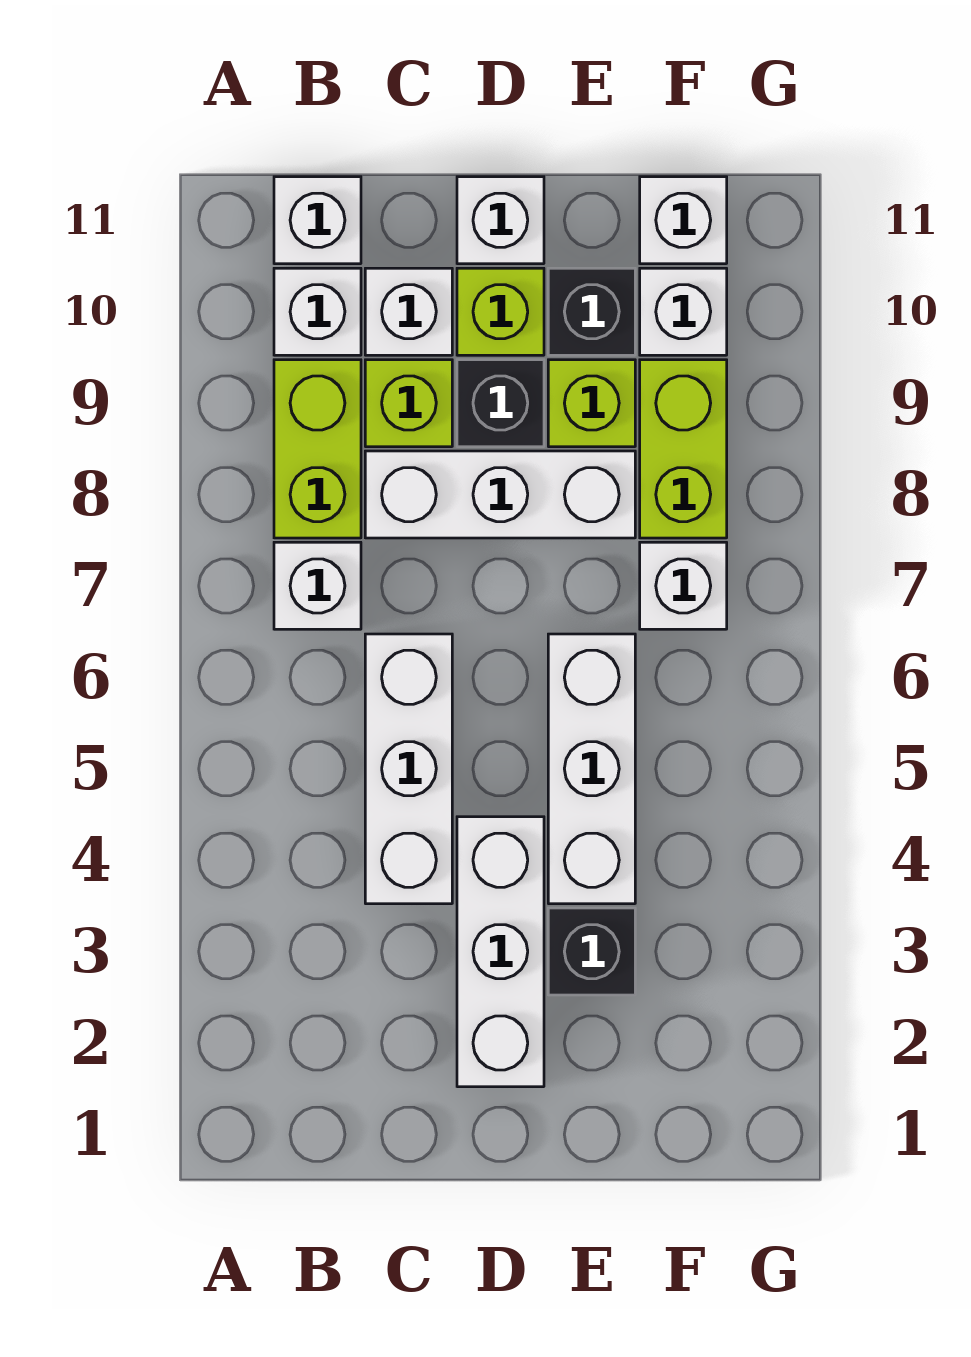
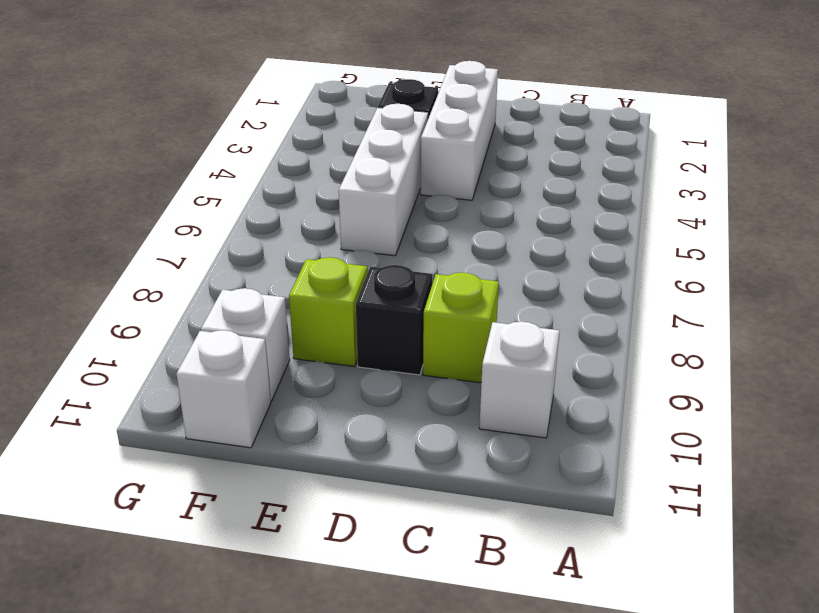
none -> white brick B7 level 1
none -> lime brick B8:B9 level 1
none -> white brick B11 level 1

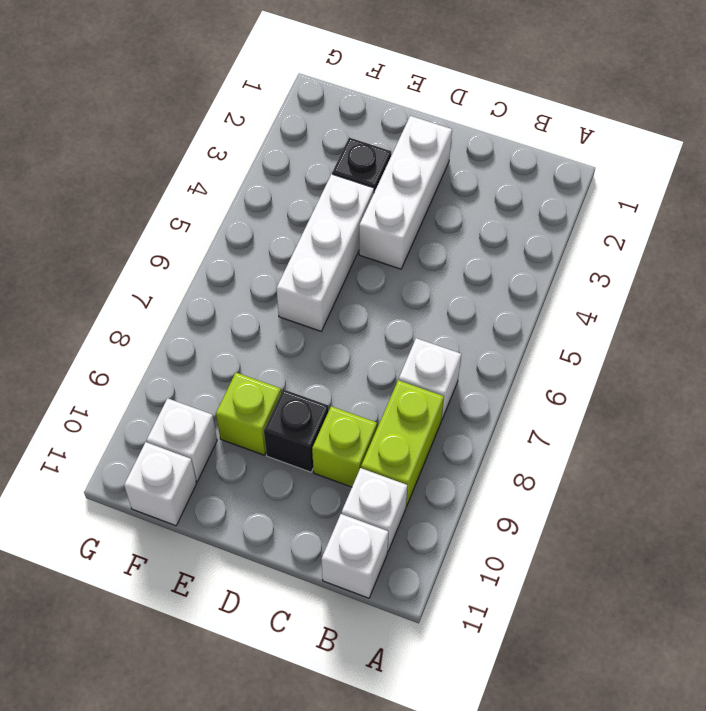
none -> white brick C4:C6 level 1
none -> white brick C8:E8 level 1
none -> white brick C10 level 1

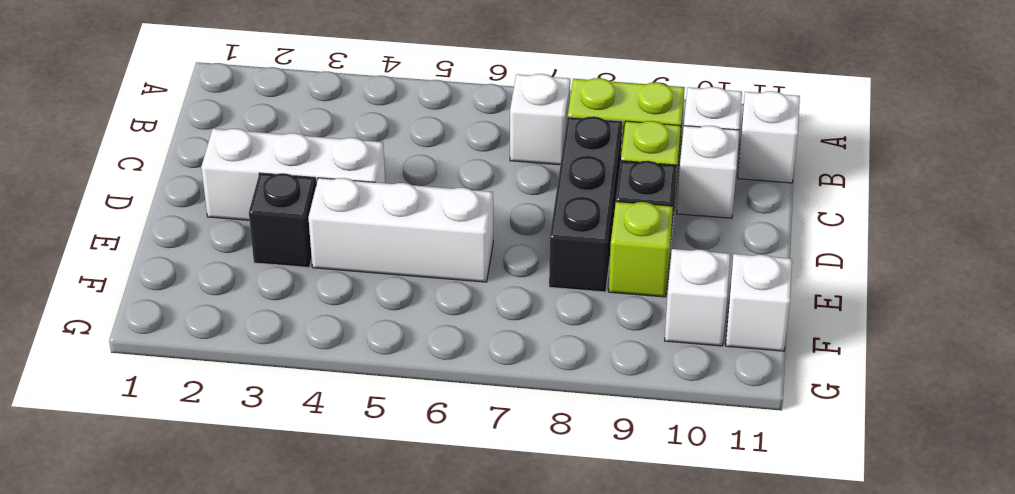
black brick C8:E8 level 1 -> white brick C8:E8 level 1
none -> white brick C4:C6 level 1
none -> lime brick D10 level 1
none -> white brick D11 level 1

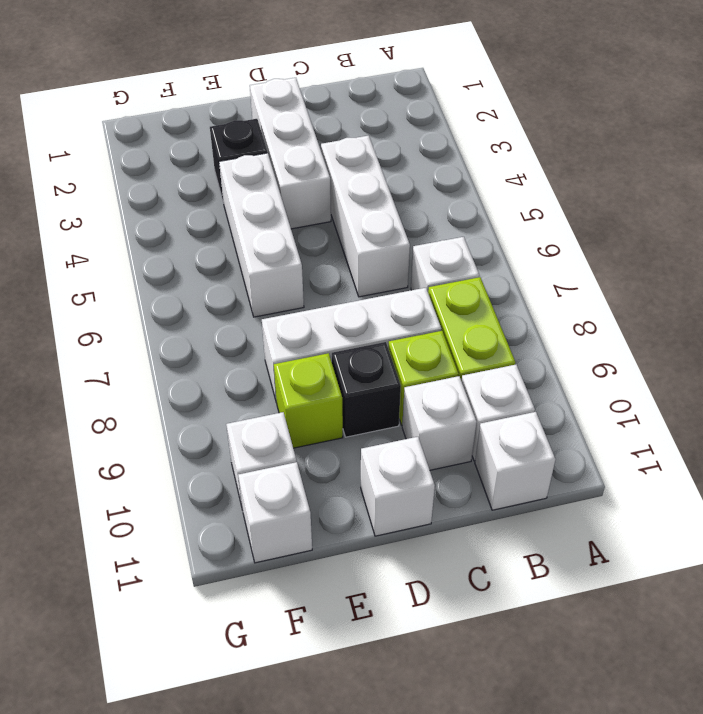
none -> lime brick D10 level 1
none -> black brick E10 level 1
none -> white brick F7 level 1

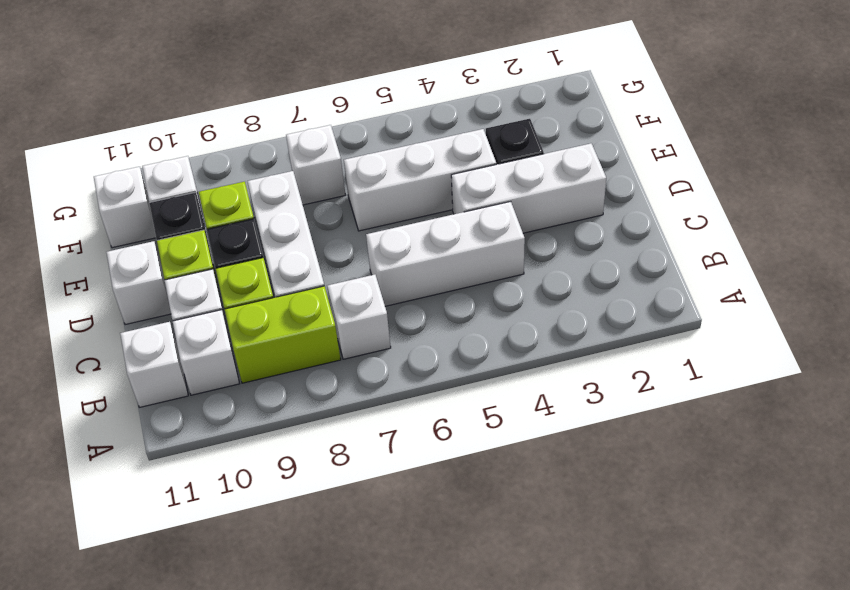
none -> lime brick F8:F9 level 1

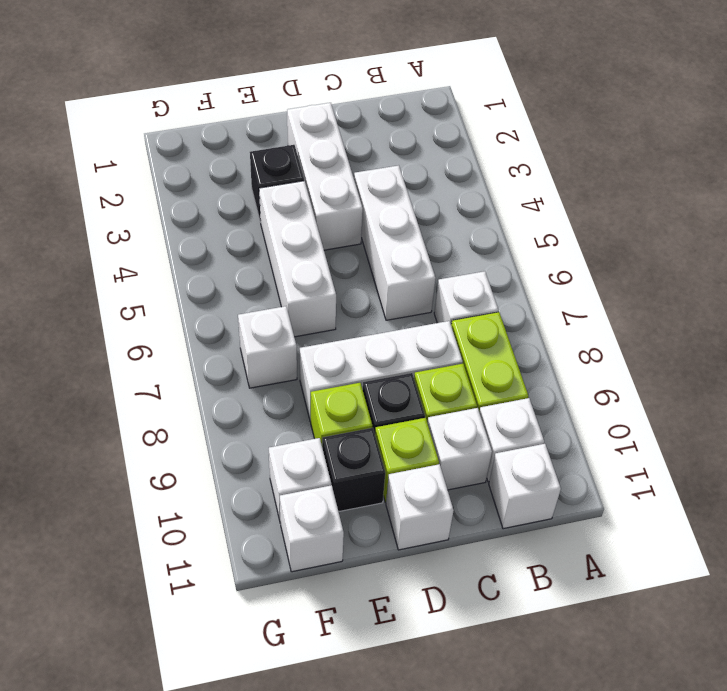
none -> lime brick F8:F9 level 1

